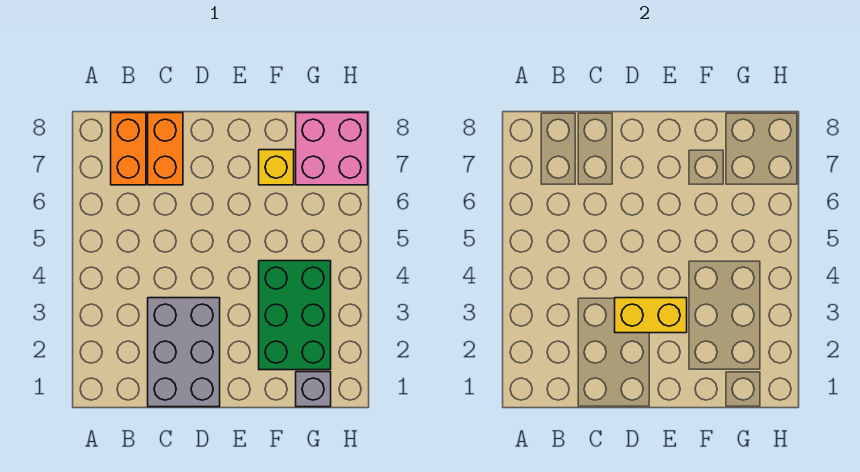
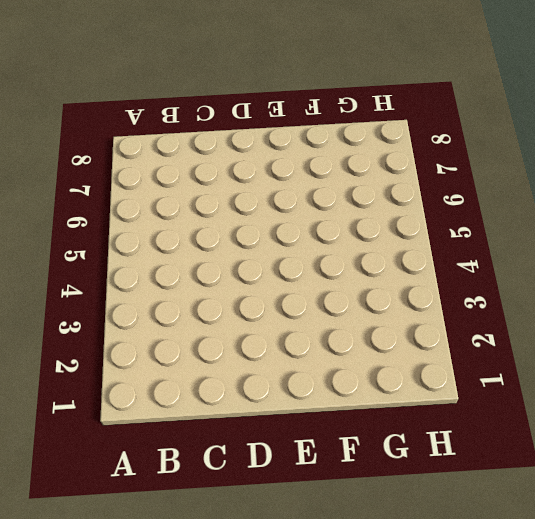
none -> orange brick B7:B8 level 1
none -> grey brick C1:D3 level 1

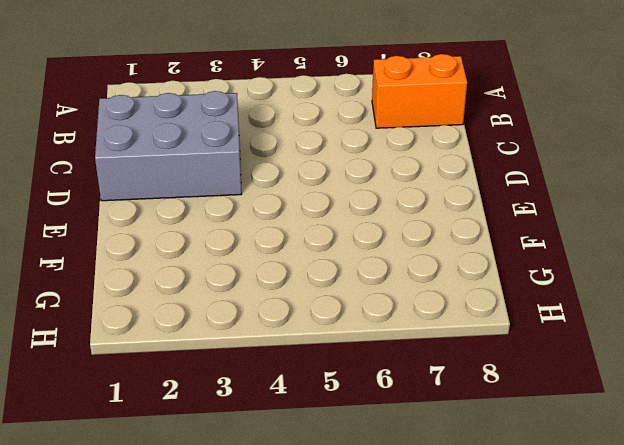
none -> orange brick C7:C8 level 1
none -> green brick F2:G4 level 1

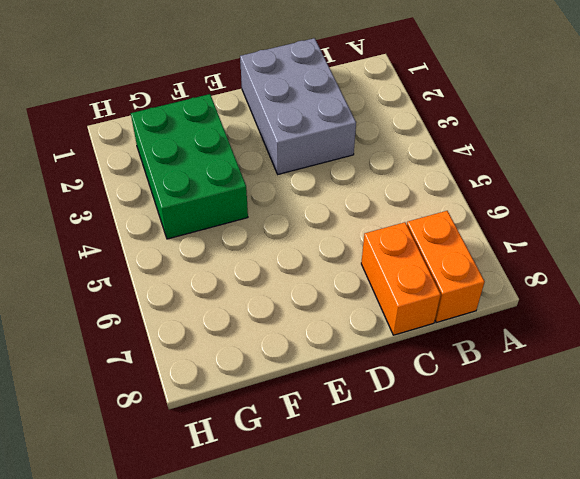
none -> yellow brick F7 level 1
none -> grey brick G1 level 1

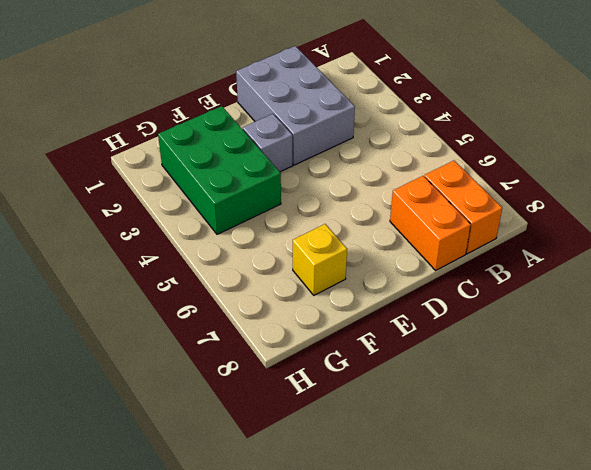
grey brick E3 level 1 -> grey brick G1 level 1
none -> pink brick G7:H8 level 1
none -> yellow brick D3:E3 level 2

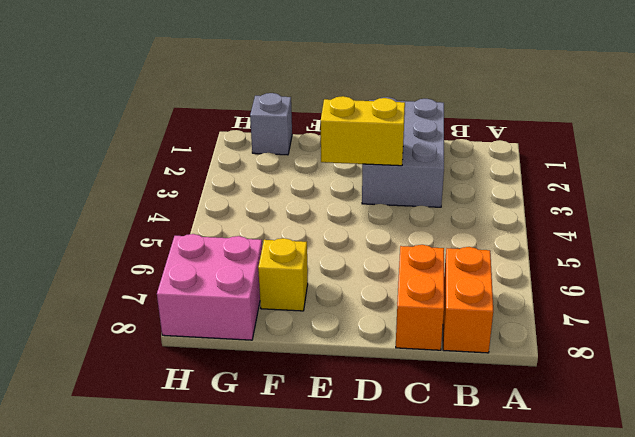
none -> green brick F2:G4 level 1

